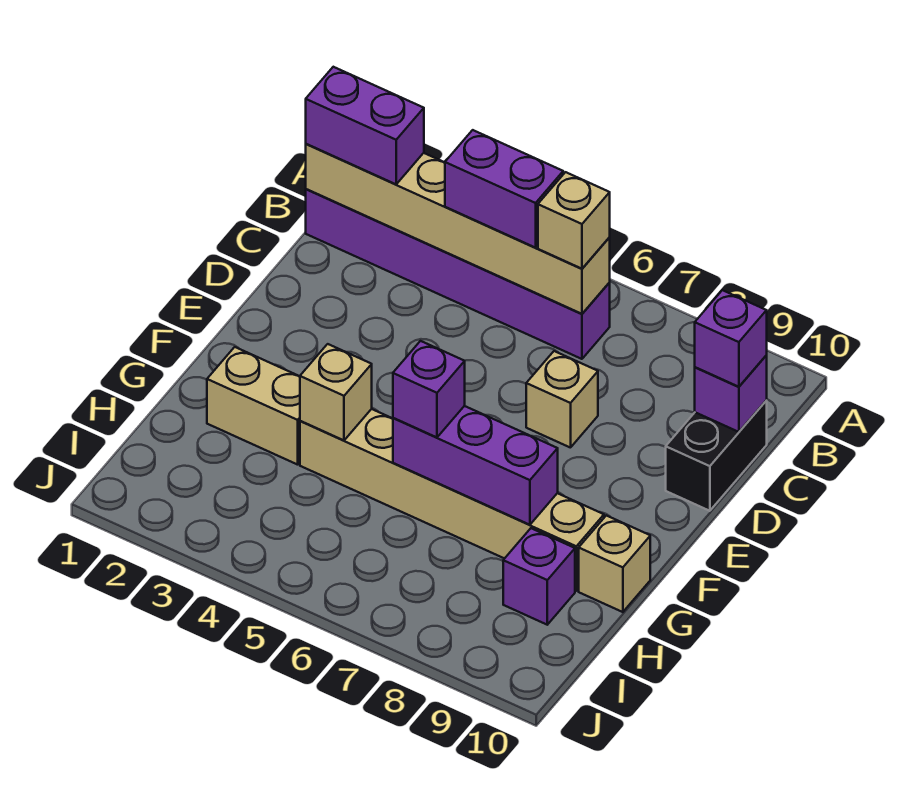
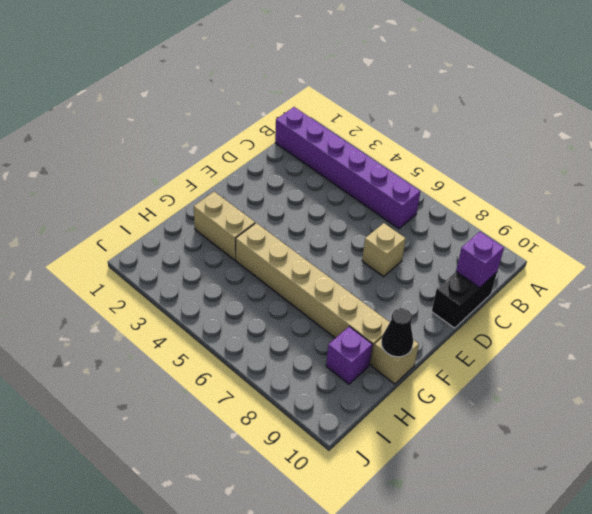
black cone G10 level 2 -> none
none -> tan brick B1:B6 level 2
none -> tan brick G4 level 2
none -> purple brick G6:G8 level 2

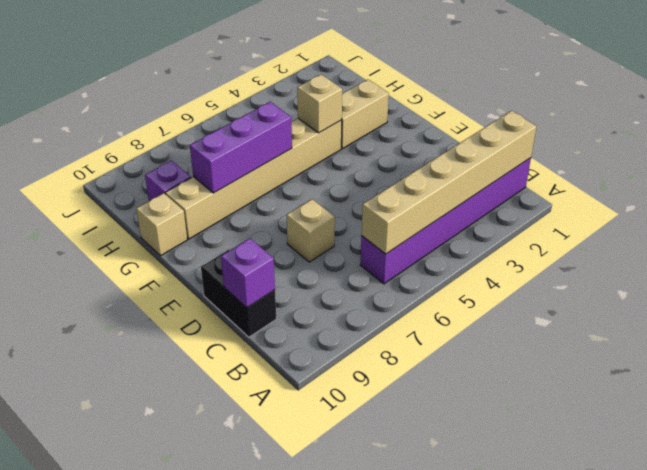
none -> purple brick B1:B2 level 3
none -> purple brick B4:B5 level 3
none -> tan brick B6 level 3

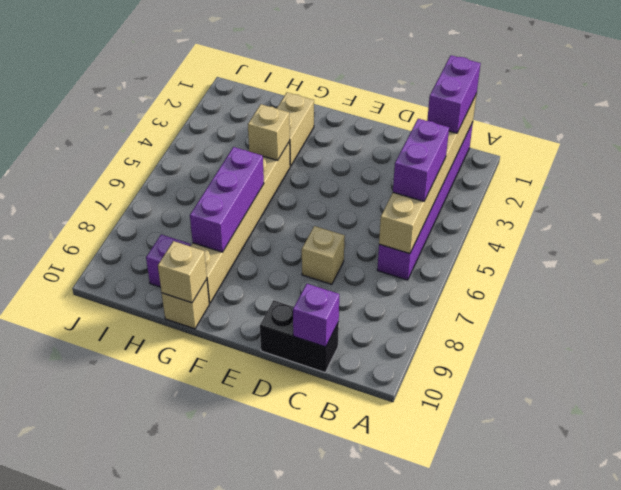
tan brick G10 level 2 -> tan brick B6 level 3
none -> purple brick C10 level 3
none -> purple brick G6 level 3

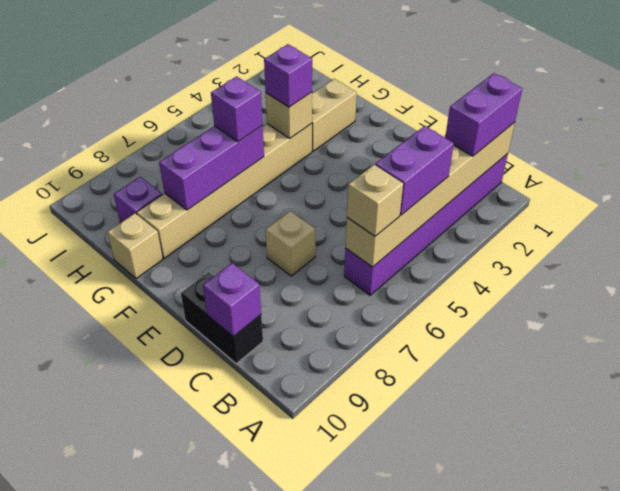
purple brick G4 level 3 -> purple brick C10 level 3

